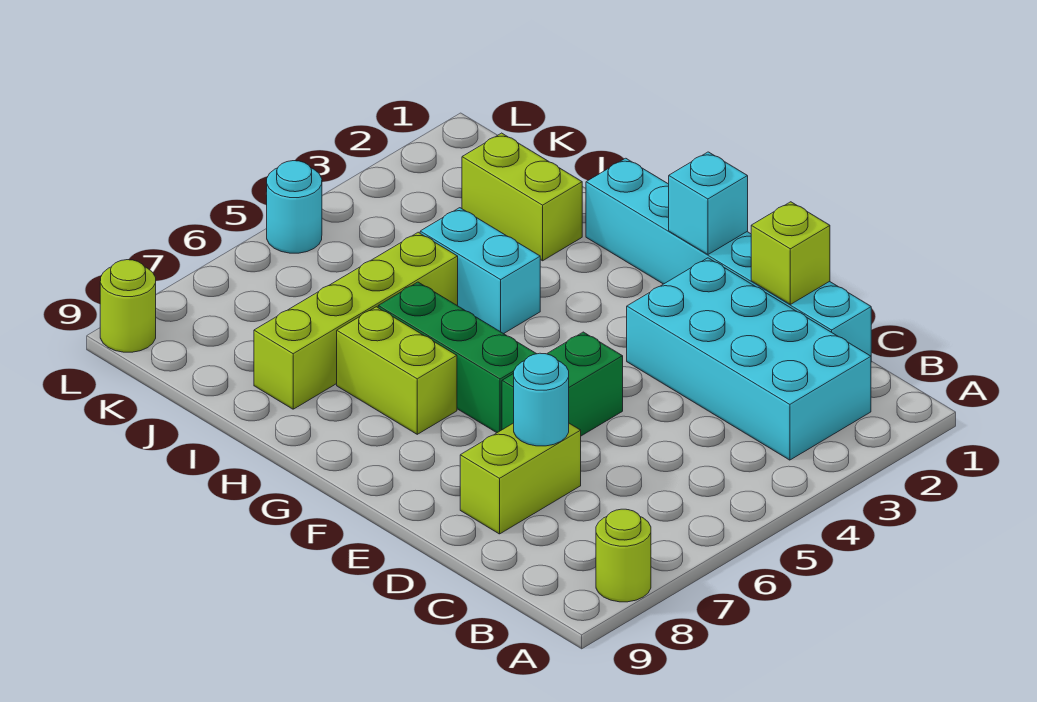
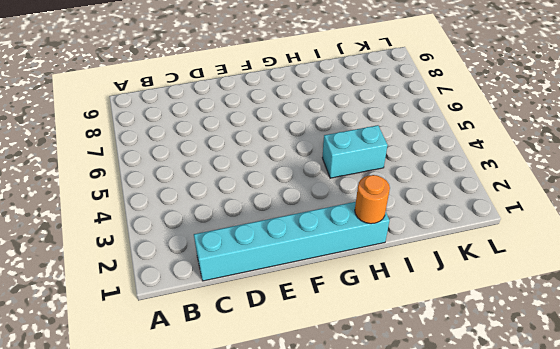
orange round brick H1 level 2 -> none
none -> lime round brick A8 level 1
none -> cyan brick B2:E3 level 1
none -> lime brick D7:D8 level 1

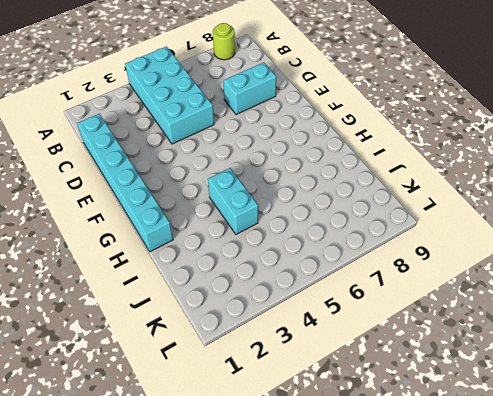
cyan brick A4:D5 level 1 -> cyan brick B2:E3 level 1
cyan brick D7:D8 level 1 -> lime brick D7:D8 level 1
none -> green brick E5:E6 level 1
none -> green brick F6:H6 level 1
none -> lime brick G7:H7 level 1

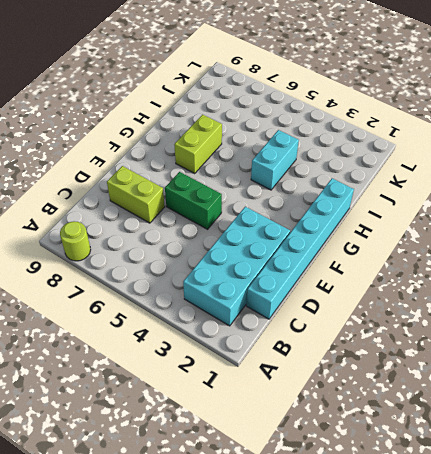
none -> green brick F6:H6 level 1
none -> lime brick I2:J2 level 1
none -> lime brick I5:I8 level 1

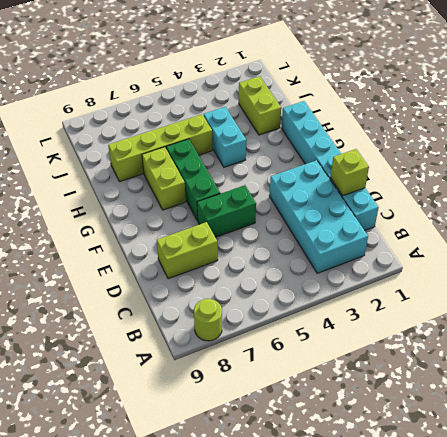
none -> cyan round brick L5 level 1
none -> lime round brick L9 level 1
none -> cyan round brick D7 level 2

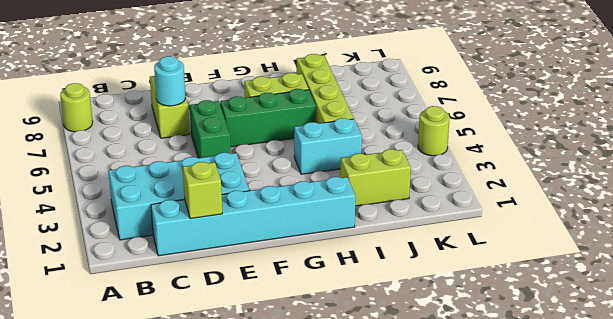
lime round brick L4 level 1 -> lime round brick L9 level 1
none -> cyan round brick L5 level 1
none -> cyan brick F1 level 2

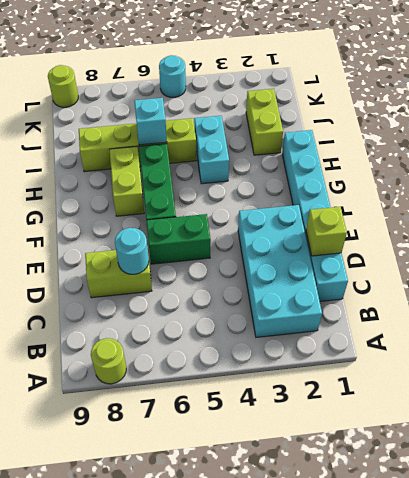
cyan brick I6 level 2 -> cyan brick F1 level 2

